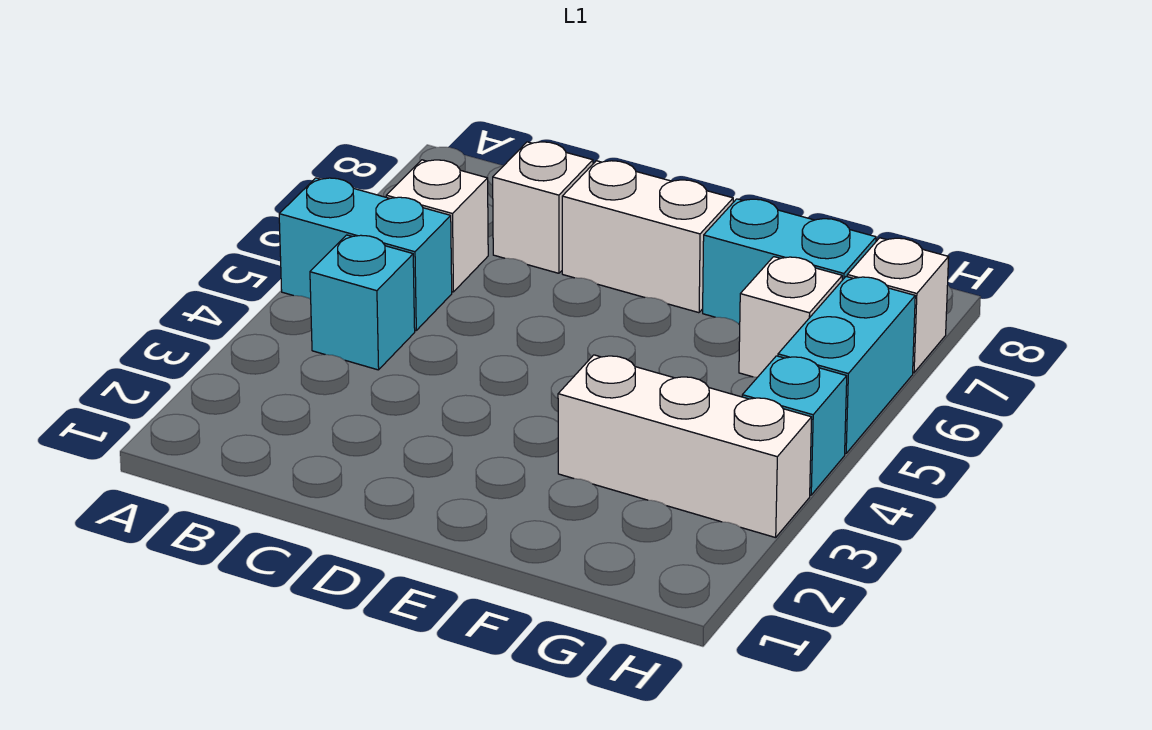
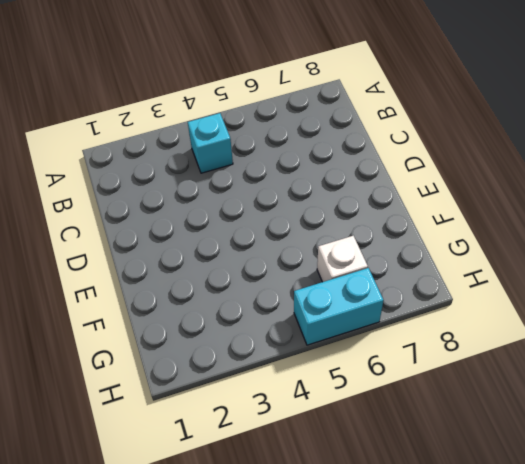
none -> cyan brick A5:B5 level 1
none -> white brick B6 level 1

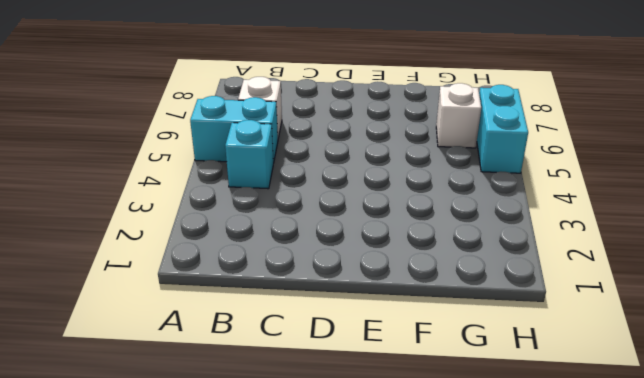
none -> white brick C7 level 1
none -> white brick D7:E7 level 1

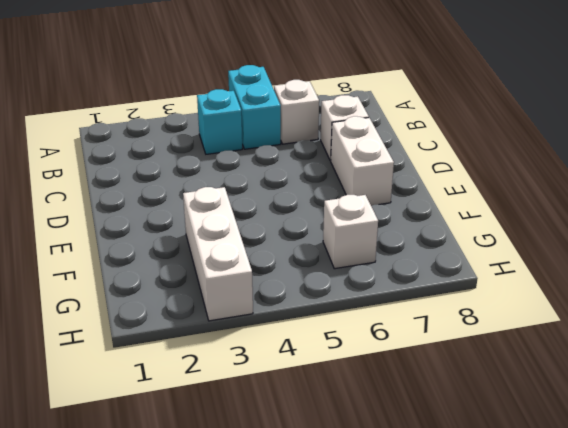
none -> cyan brick F7:G7 level 1
none -> cyan brick H4 level 1

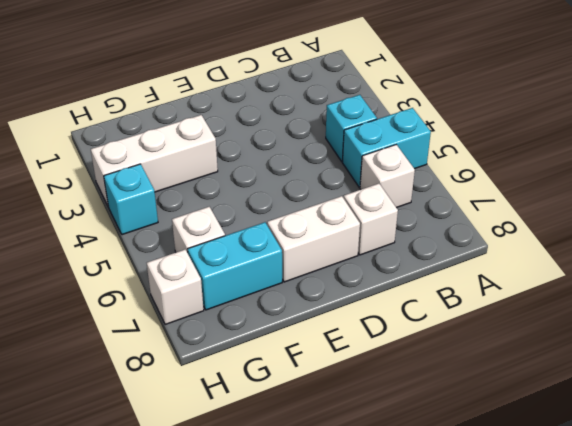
none -> cyan brick H5:H6 level 1

